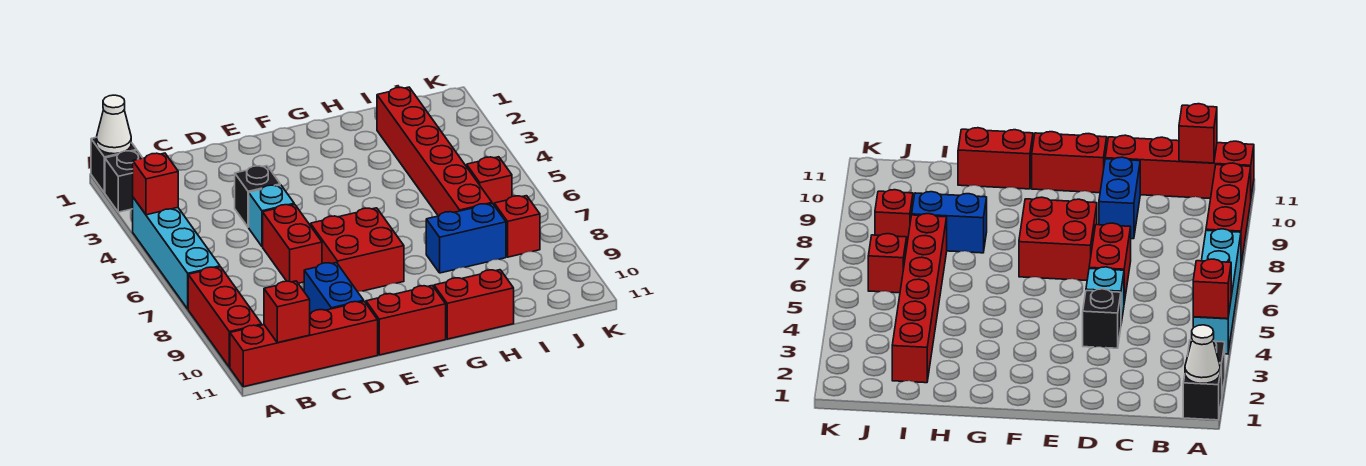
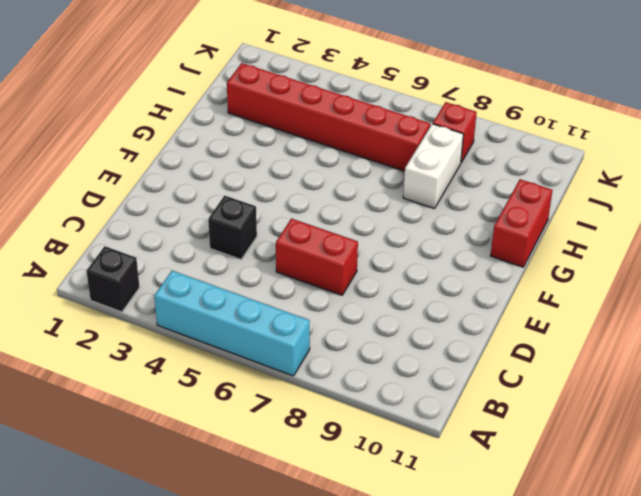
white brick H8:I8 level 1 -> blue brick H8:I8 level 1
none -> black brick A1 level 1
none -> red brick A8:A10 level 1
none -> red brick A11:D11 level 1

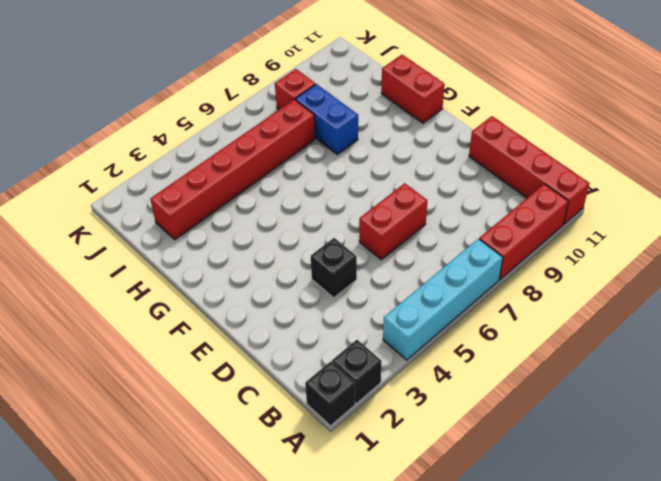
none -> cyan brick D5 level 1
none -> blue brick D9:D10 level 1
none -> red brick E7:F8 level 1

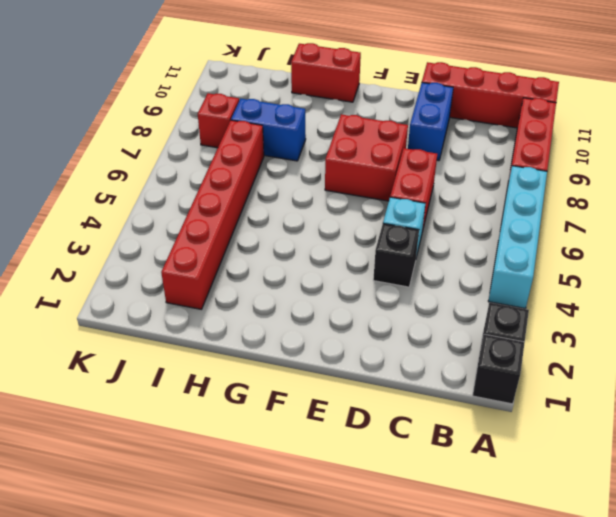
none -> red brick E11:F11 level 1
none -> red brick J6 level 1
none -> white cone A1 level 2

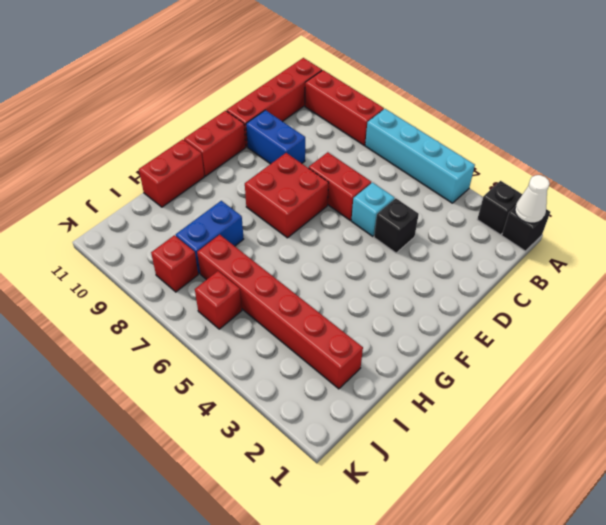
none -> red brick A4 level 2
none -> red brick B11 level 2

